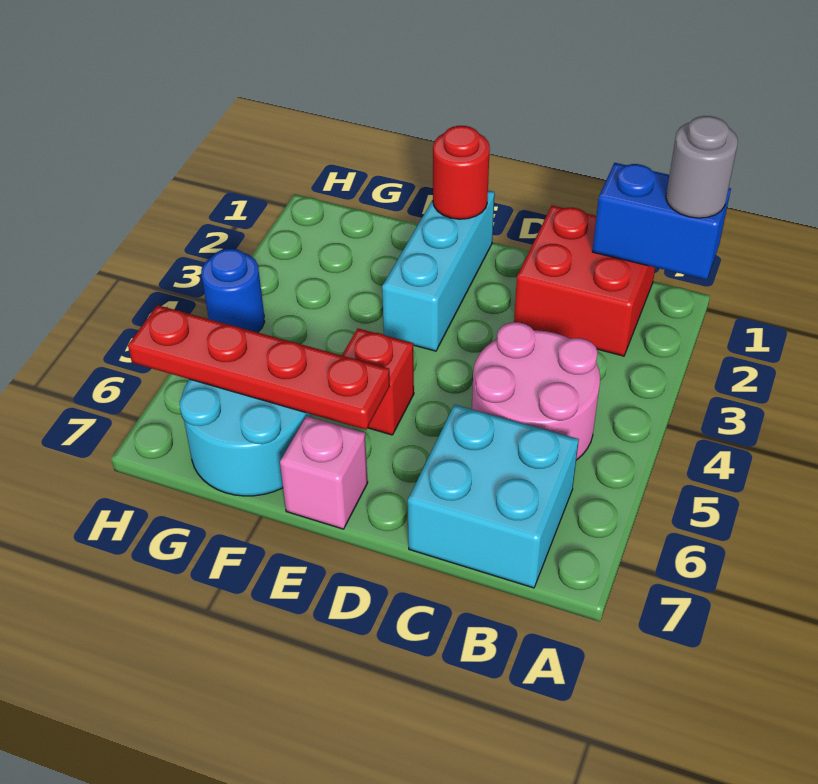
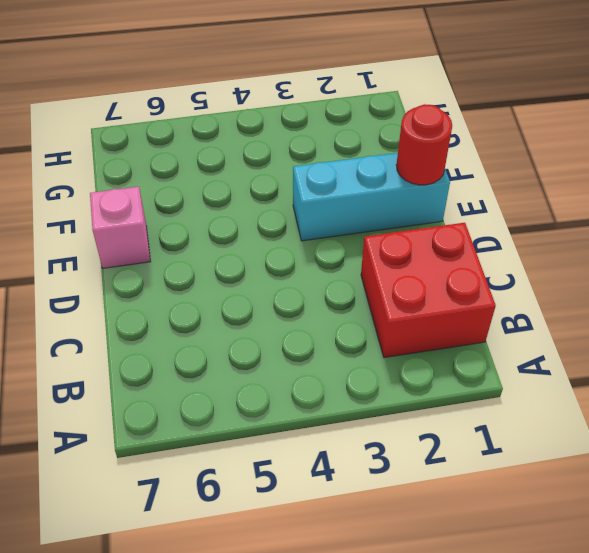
none -> pink round brick B4:C5 level 1
none -> cyan brick B6:C7 level 1
none -> red brick E5 level 1

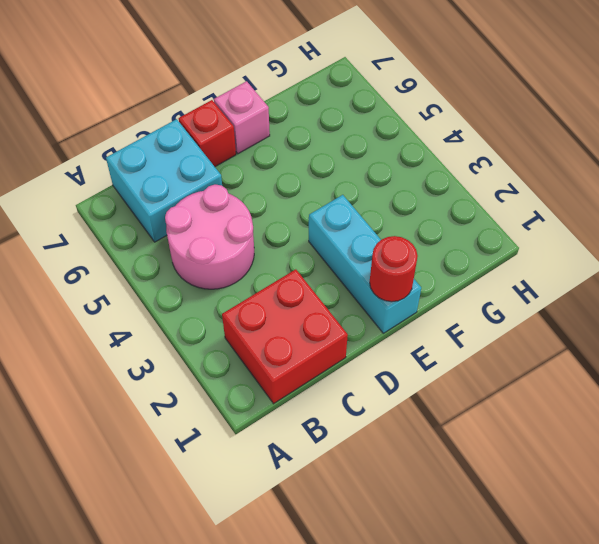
red brick D7 level 1 -> red brick E5 level 1
none -> cyan round brick F6:G7 level 1
none -> blue round brick H4 level 1
none -> blue brick A1:B1 level 2

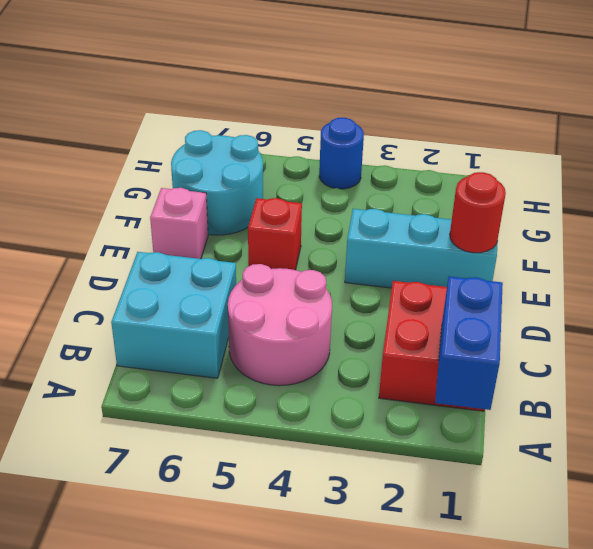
none -> red plate E6:H6 level 2
none -> grey round brick A1 level 3

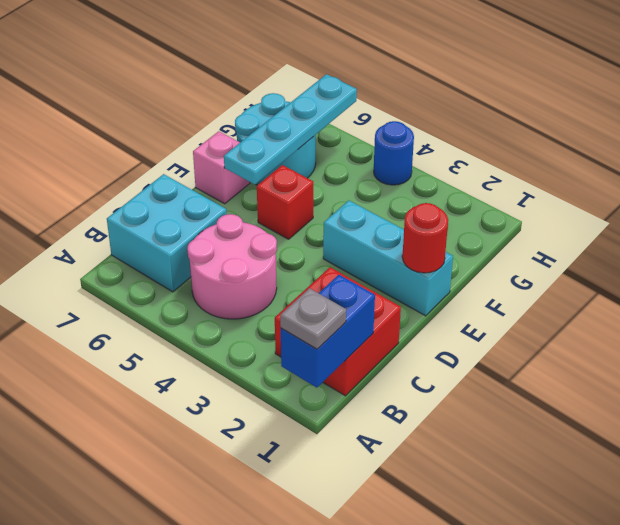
grey plate A1 level 3 -> grey round brick A1 level 3
cyan plate E6:H6 level 2 -> red plate E6:H6 level 2

